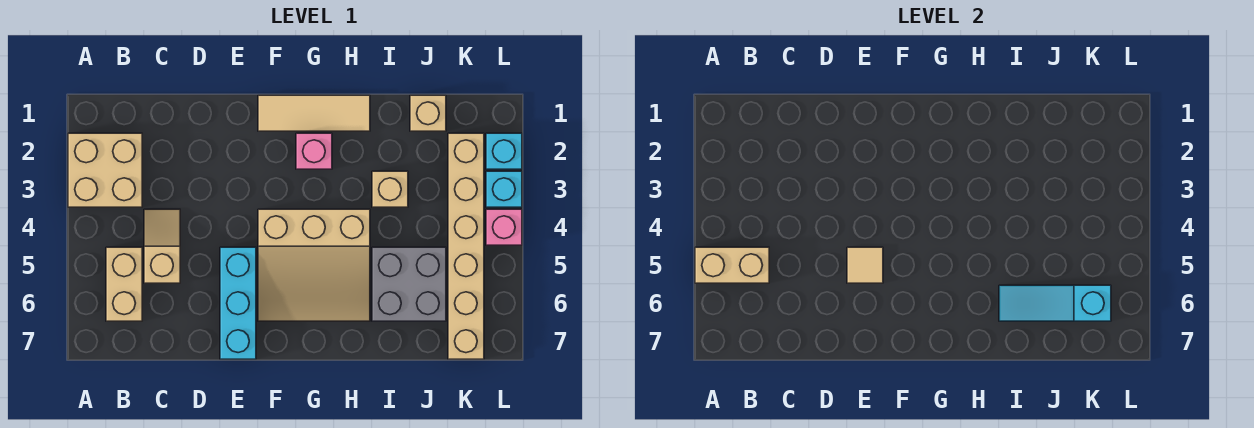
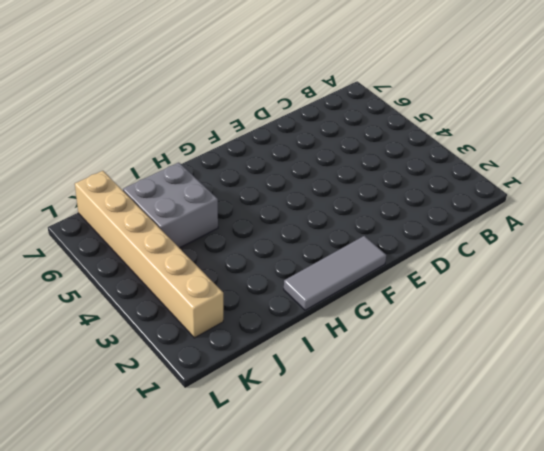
grey tile F1:H1 level 1 -> tan tile F1:H1 level 1
none -> tan brick A2:B3 level 1
none -> tan brick B5:B6 level 1
none -> tan slope C4:C5 level 1 top 5

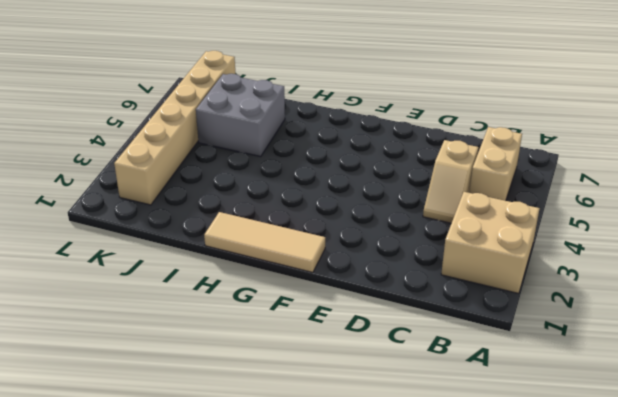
none -> cyan brick E5:E7 level 1
none -> tan slope F4:H6 level 1 top 4
none -> pink brick G2 level 1

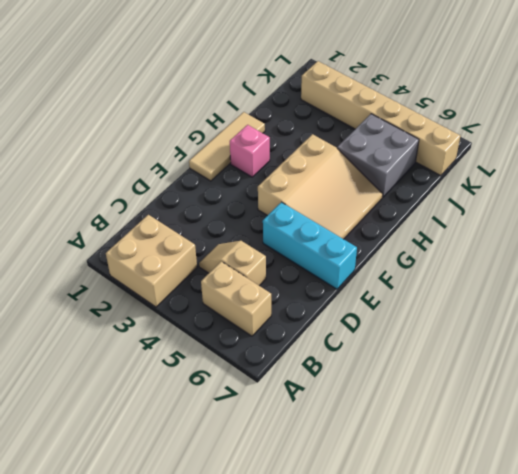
none -> tan brick I3 level 1
none -> tan brick J1 level 1
none -> cyan brick L2 level 1

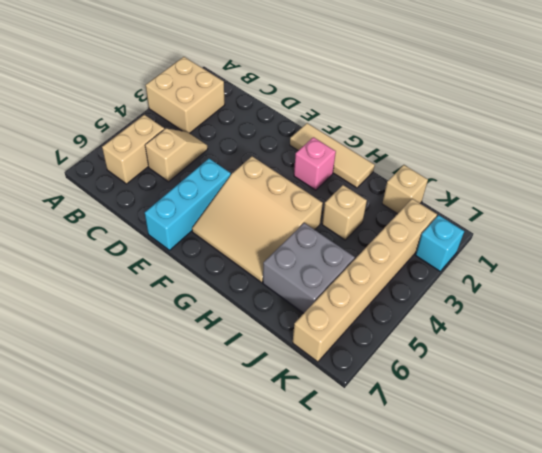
none -> cyan brick L3 level 1
none -> pink brick L4 level 1
none -> tan brick A5:B5 level 2

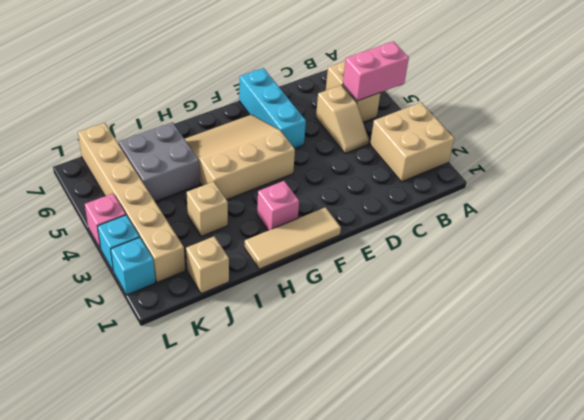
pink brick A5:B5 level 2 -> tan brick A5:B5 level 2
none -> tan tile E5 level 2
none -> cyan slope I6:K6 level 2 top K

